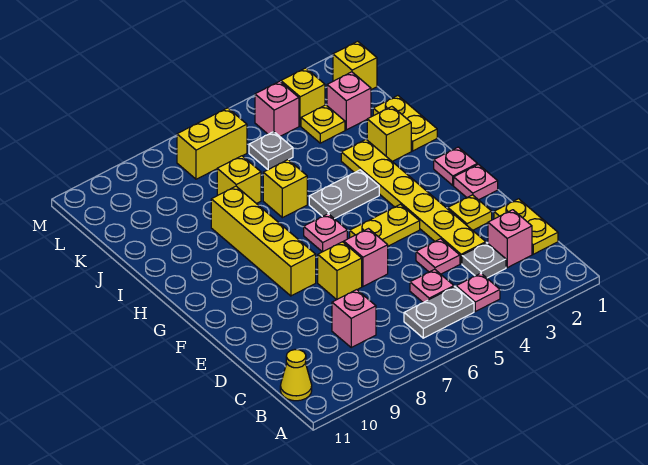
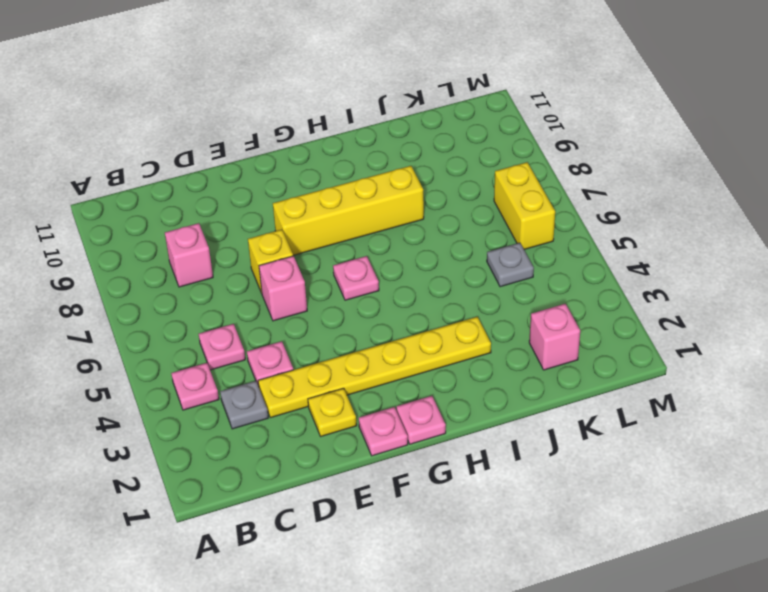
none -> grey plate B5:B6 level 1
none -> yellow cone B11 level 1
none -> yellow plate C1:D1 level 1
none -> pink brick C2 level 1

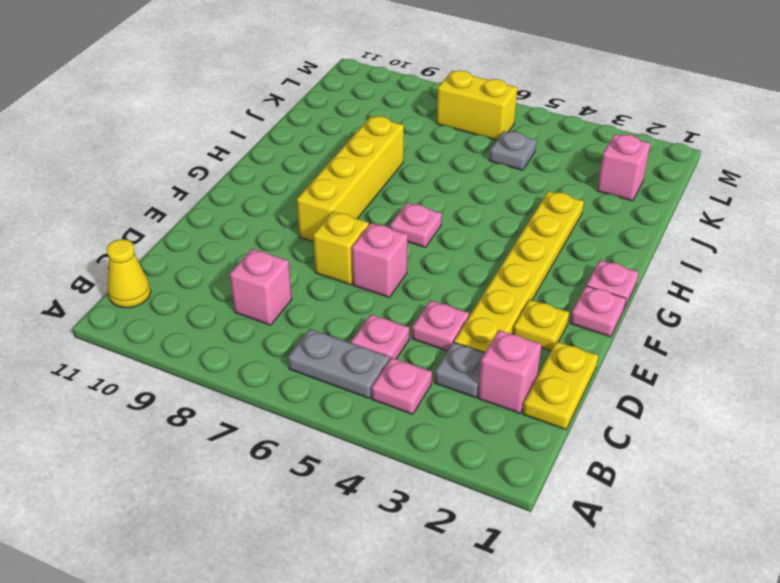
none -> yellow plate F4:F5 level 1
none -> grey plate H4:H5 level 1
none -> yellow plate I1:J1 level 1
none -> yellow brick I2 level 1

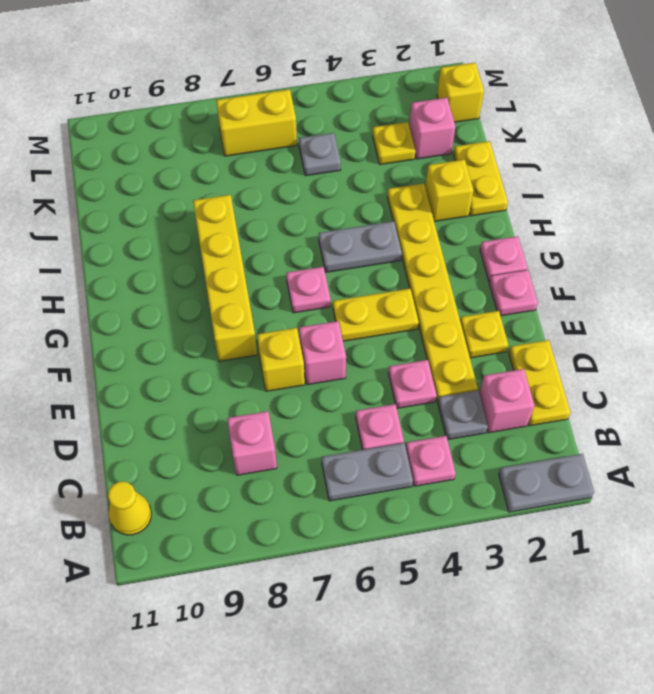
grey plate A1:A2 level 1 -> none
none -> yellow brick I6 level 1
none -> yellow brick J7 level 1
none -> yellow brick L3 level 1
none -> pink brick L4 level 1

